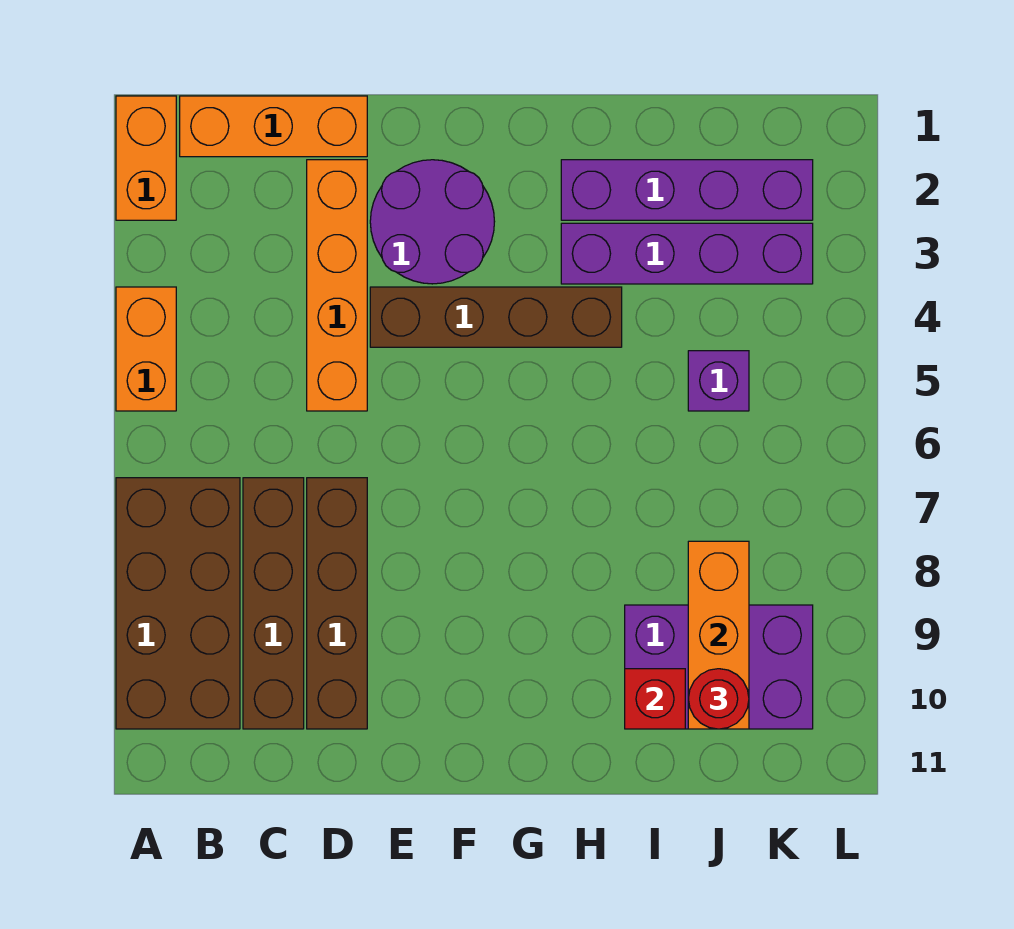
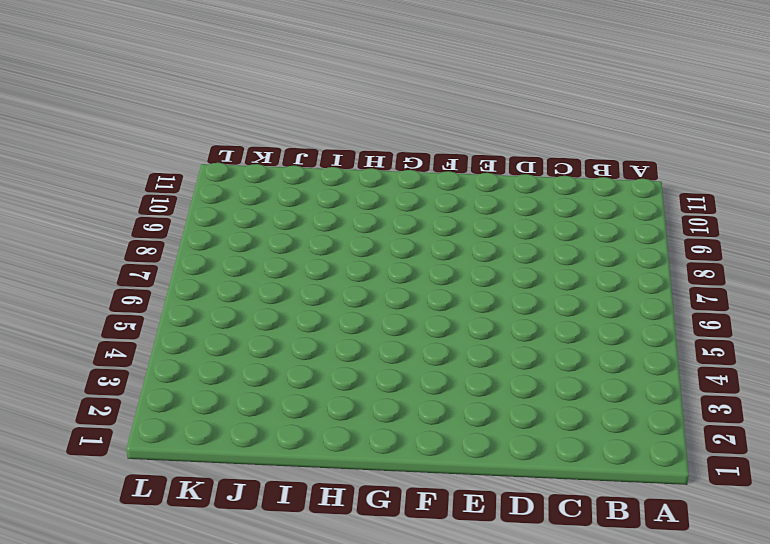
none -> orange brick A1:A2 level 1
none -> orange brick A4:A5 level 1
none -> brown brick A7:B10 level 1

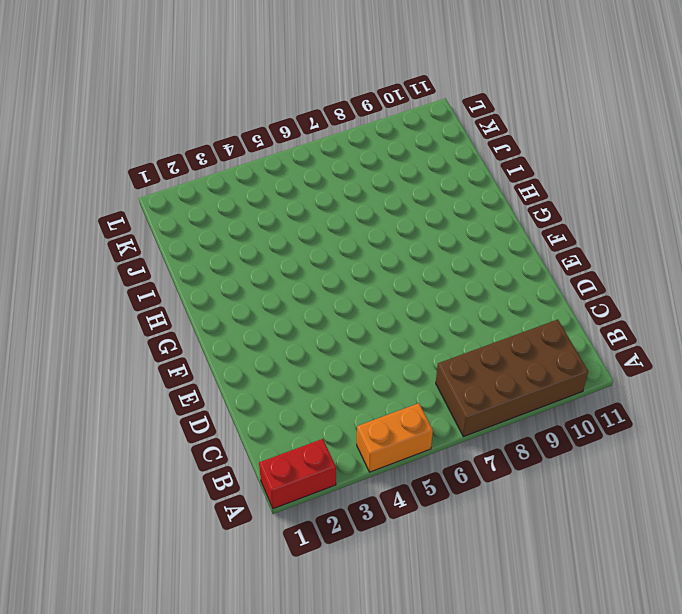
red brick A1:A2 level 1 -> orange brick A1:A2 level 1
none -> orange brick B1:D1 level 1
none -> brown brick C7:C10 level 1
none -> orange brick D2:D5 level 1

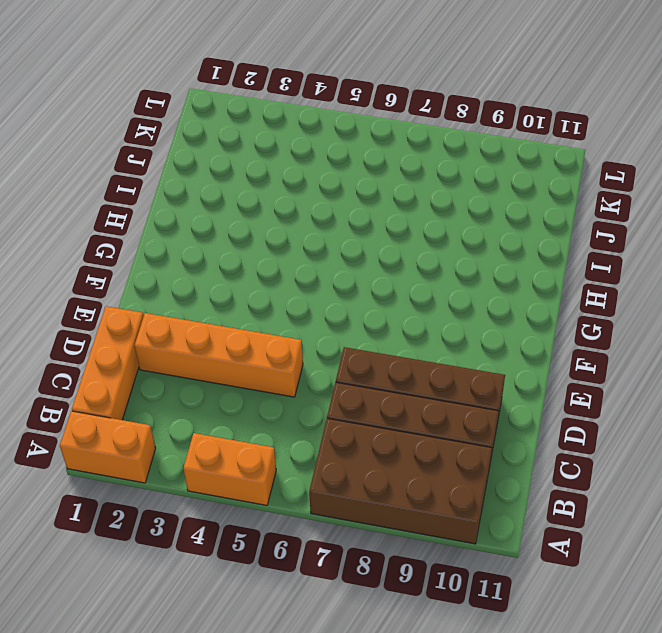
none -> purple round brick E2:F3 level 1
none -> brown brick E4:H4 level 1
none -> purple brick H2:K2 level 1

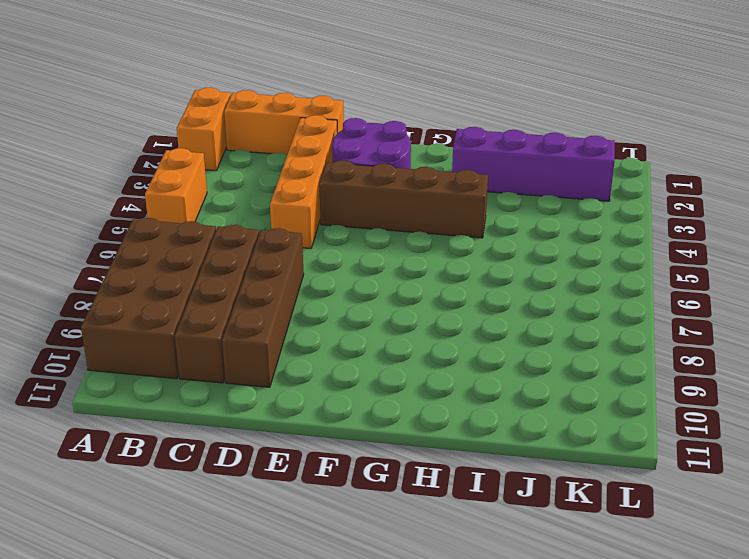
none -> purple brick H3:K3 level 1
none -> purple brick I9:K10 level 1
none -> purple brick J5 level 1

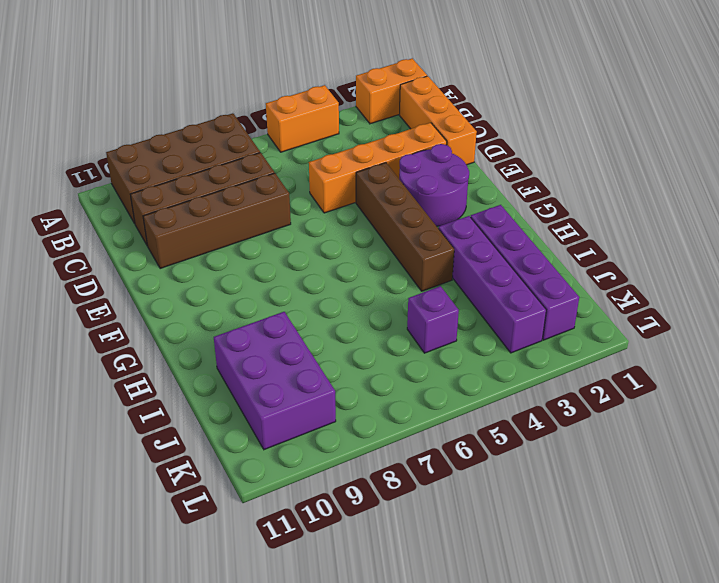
none -> red brick I10 level 2
none -> orange brick J8:J10 level 2
none -> red round brick J10 level 3

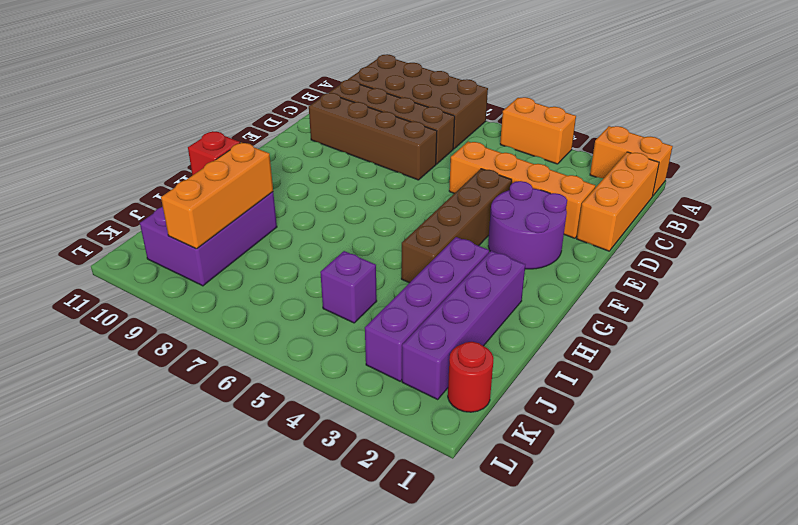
orange brick I9:K9 level 2 -> orange brick J8:J10 level 2
red round brick K1 level 1 -> red round brick J10 level 3

